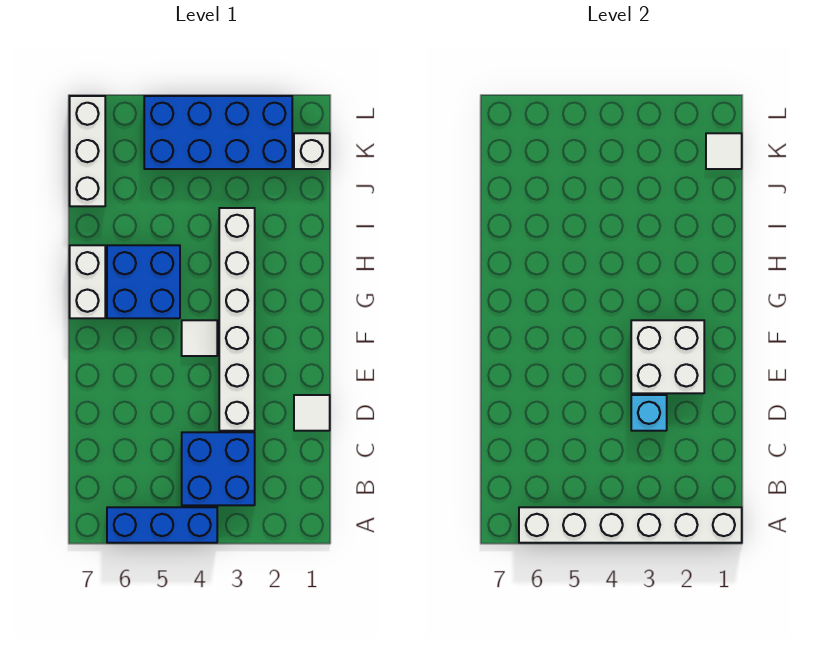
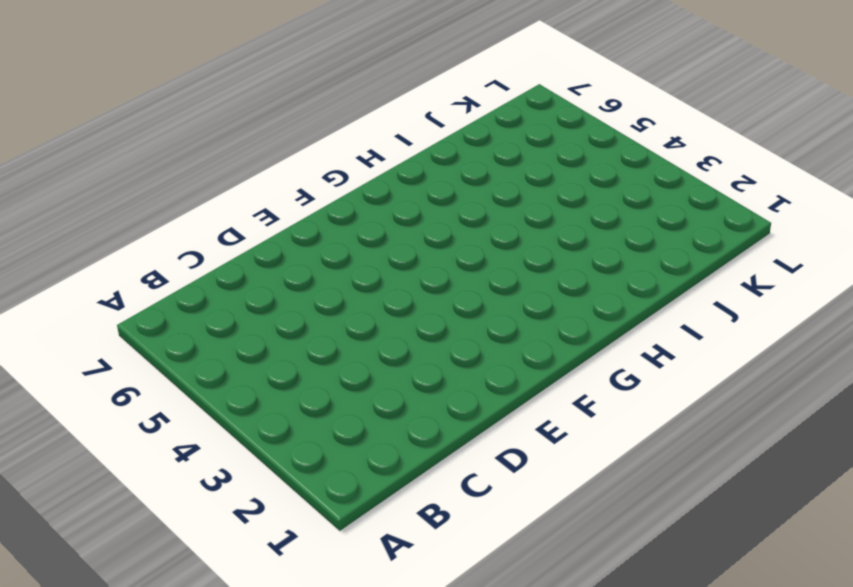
none -> blue brick A4:A6 level 1
none -> blue brick B3:C4 level 1
none -> white tile D1 level 1

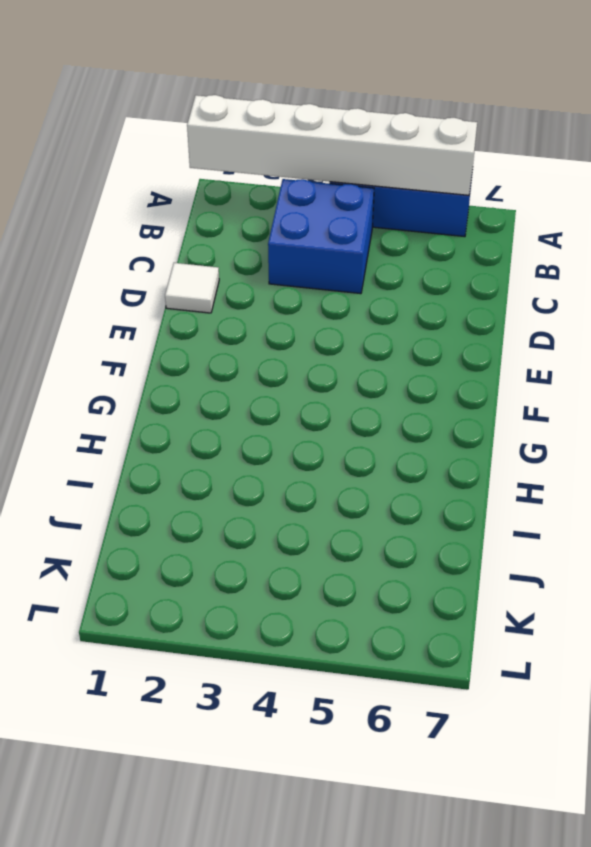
none -> white brick D3:I3 level 1
none -> white tile F4 level 1
none -> blue brick G5:H6 level 1

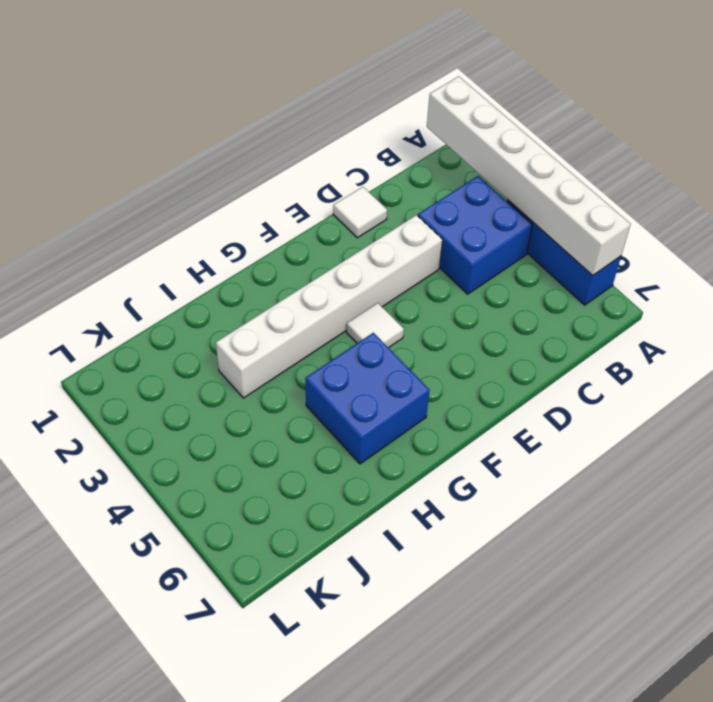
none -> white brick G7:H7 level 1
none -> white brick J7:L7 level 1
none -> white brick K1 level 1

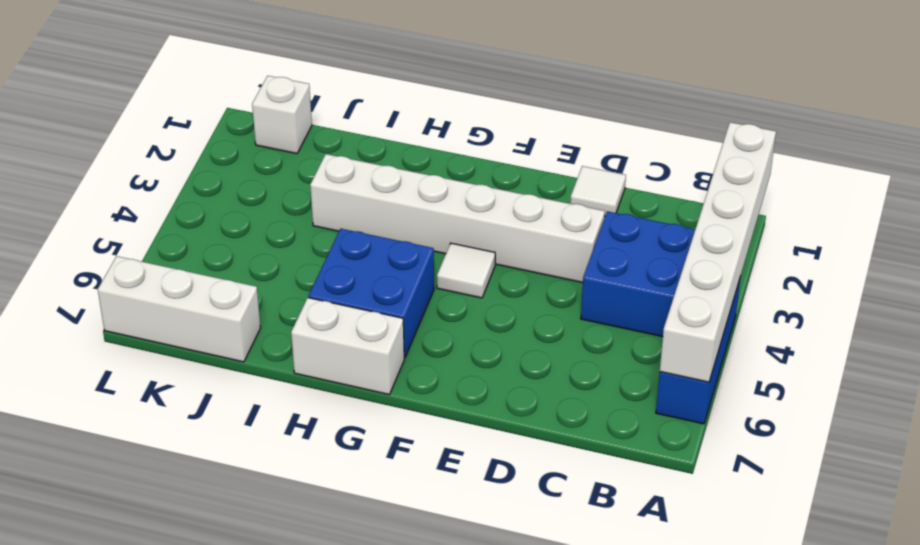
none -> blue brick K2:L5 level 1
none -> cyan brick D3 level 2
none -> white brick E2:F3 level 2

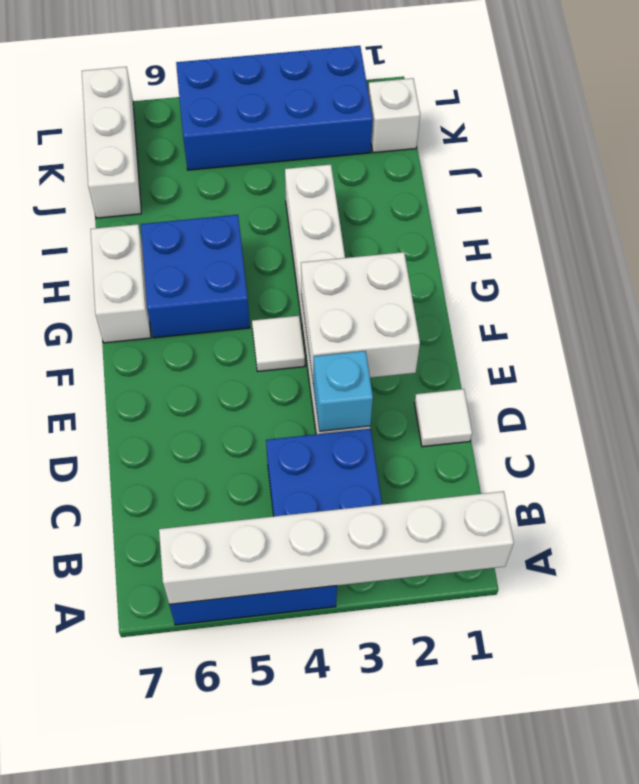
none -> white tile K1 level 2

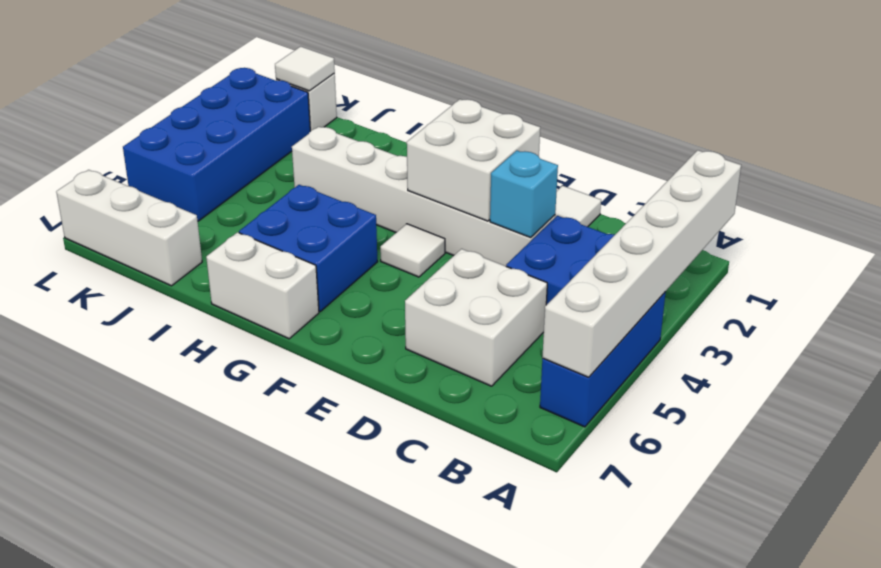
white brick C5:D6 level 1 -> none

